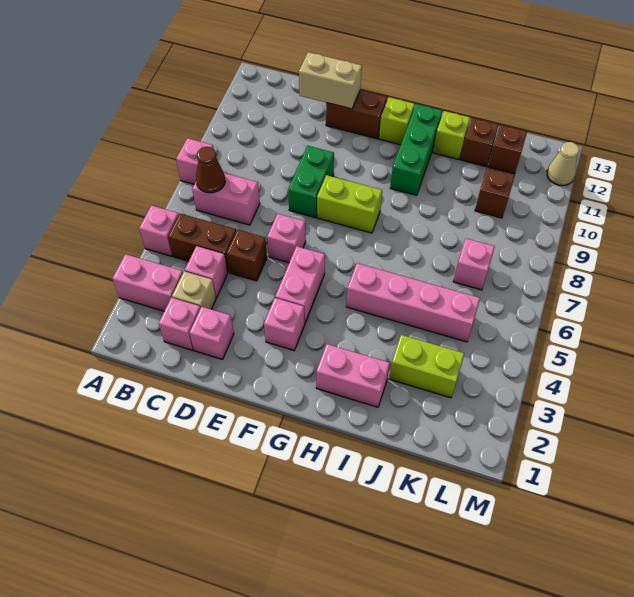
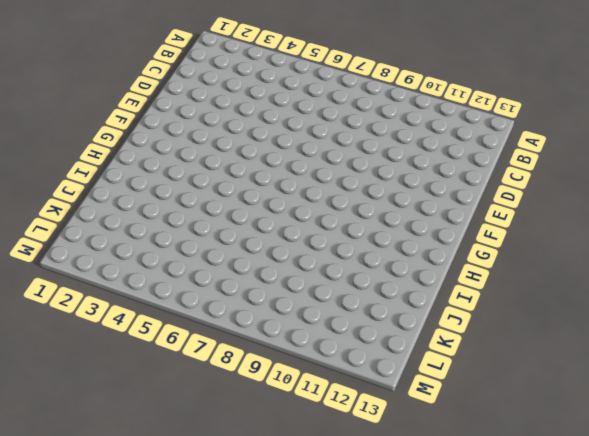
none -> pink brick A3:B3 level 1
none -> pink brick A5 level 1
none -> pink brick A8 level 1

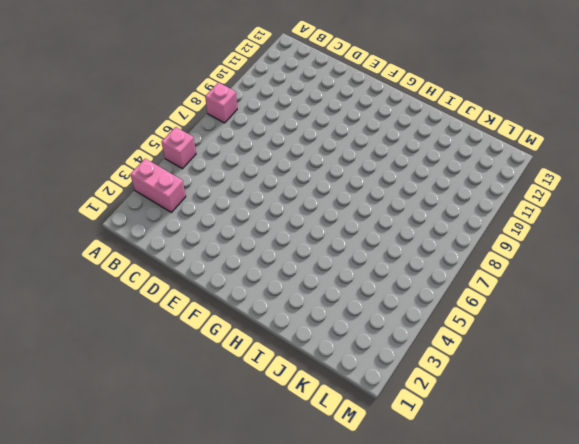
none -> brown brick B5:C5 level 1
none -> pink brick B7:C7 level 1
none -> pink brick C2 level 1

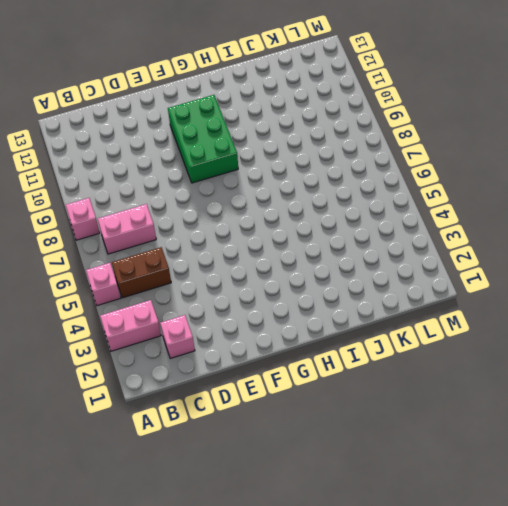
green brick F9:G11 level 1 -> none
none -> tan brick C3 level 1
none -> pink brick C4 level 1
none -> pink brick D2 level 1

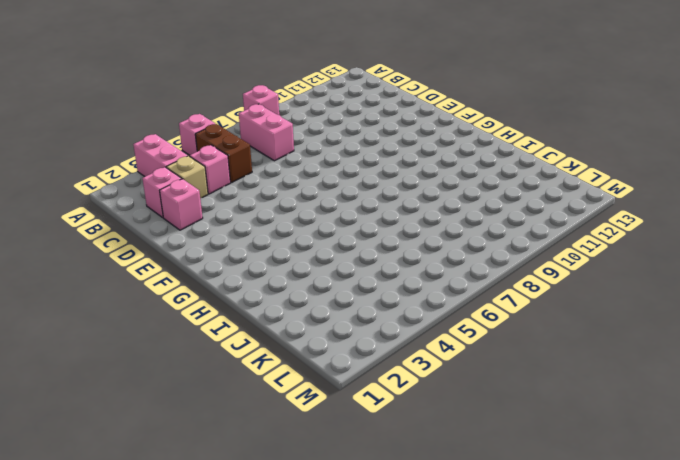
none -> brown brick D5 level 1
none -> pink brick E6 level 1
none -> green brick E8:E9 level 1

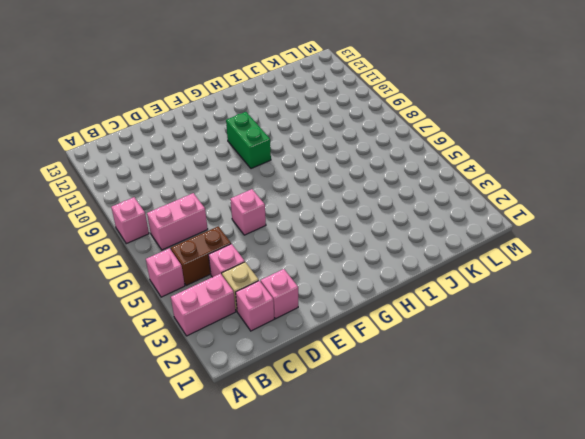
green brick G9:G10 level 1 -> green brick E8:E9 level 1
none -> brown brick D5 level 1
none -> brown brick E12:F12 level 1
none -> pink brick F3 level 1

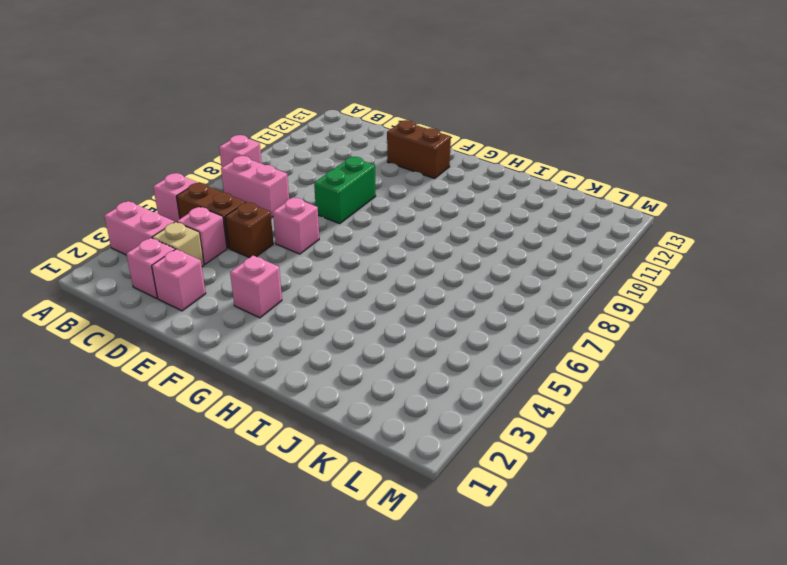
none -> pink brick F4:F5 level 1
none -> lime brick F8:G8 level 1
none -> lime brick G12 level 1

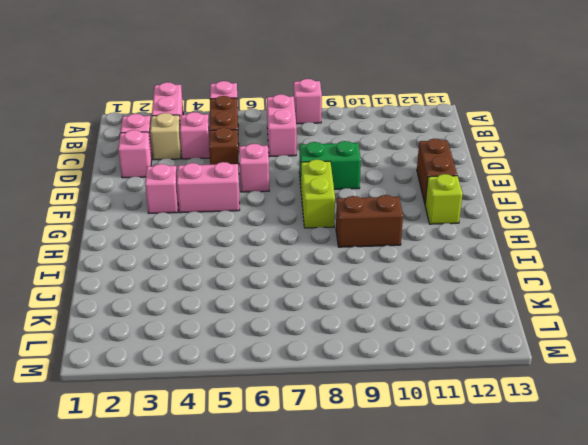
brown brick H9:H10 level 1 -> green brick H10:H12 level 1
none -> pink brick H2:I2 level 1
none -> pink brick H5:K5 level 1
none -> lime brick I12 level 1

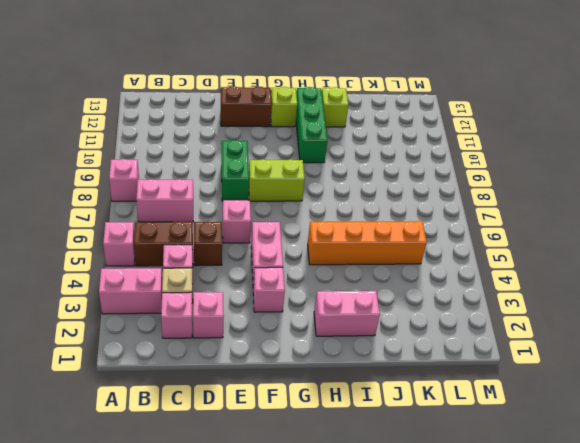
orange brick H5:K5 level 1 -> pink brick H5:K5 level 1
none -> lime brick J3:K3 level 1
none -> brown brick J12 level 1
none -> pink brick K7 level 1

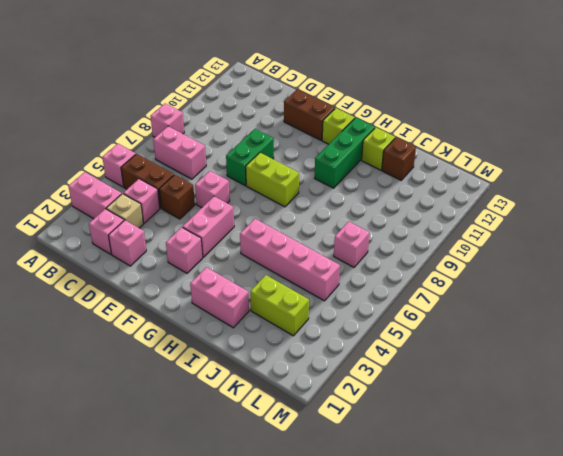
none -> brown brick K10 level 1
none -> brown brick K12 level 1
none -> tan cone M12 level 1

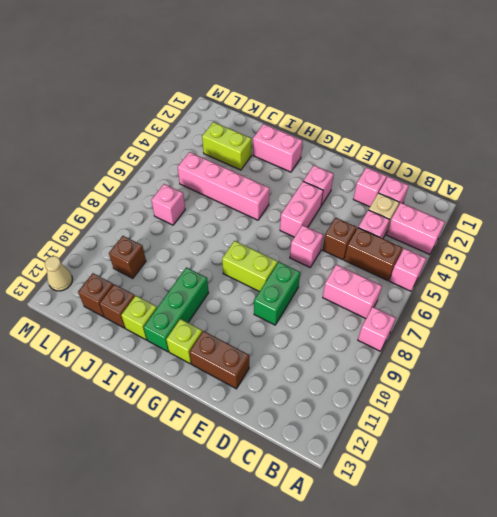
none -> brown cone B7 level 2
none -> tan brick D12:E12 level 2

